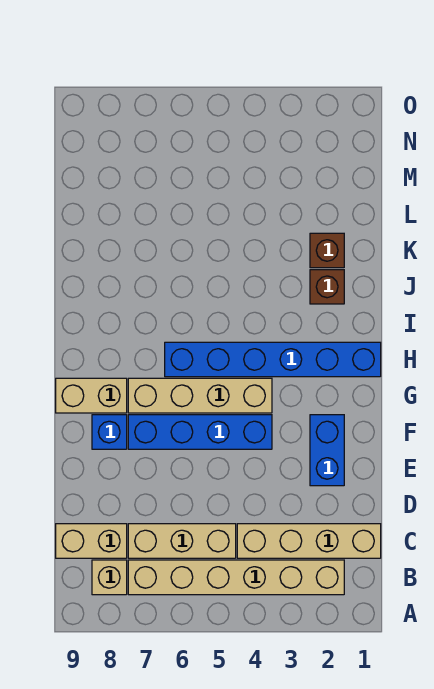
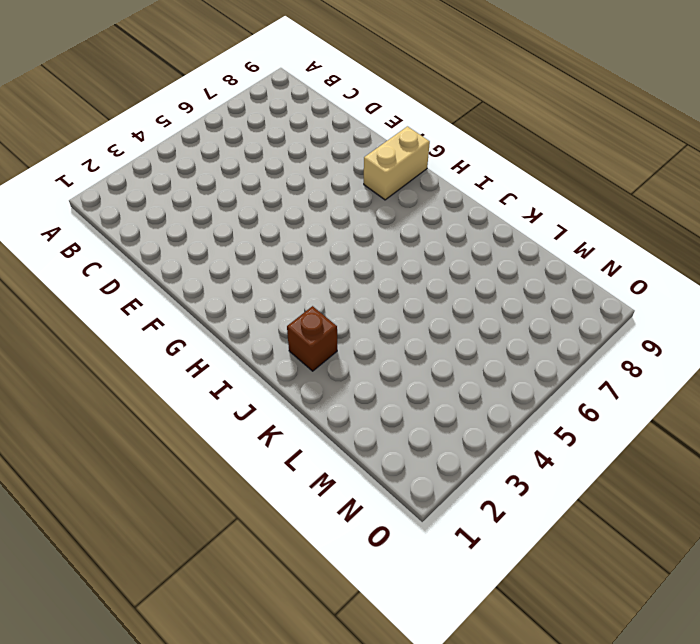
none -> tan brick B2:B7 level 1
none -> tan brick B8 level 1
none -> tan brick C1:C4 level 1

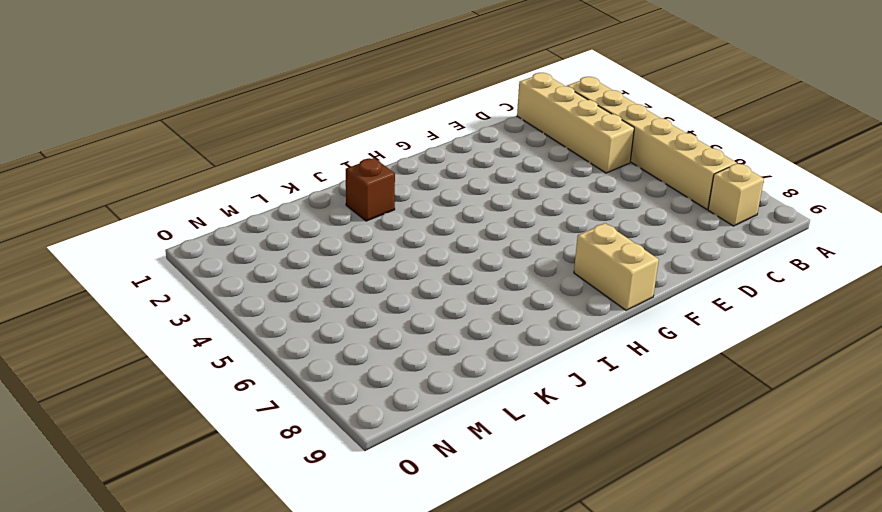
none -> tan brick C5:C7 level 1
none -> tan brick C8:C9 level 1
none -> blue brick E2:F2 level 1

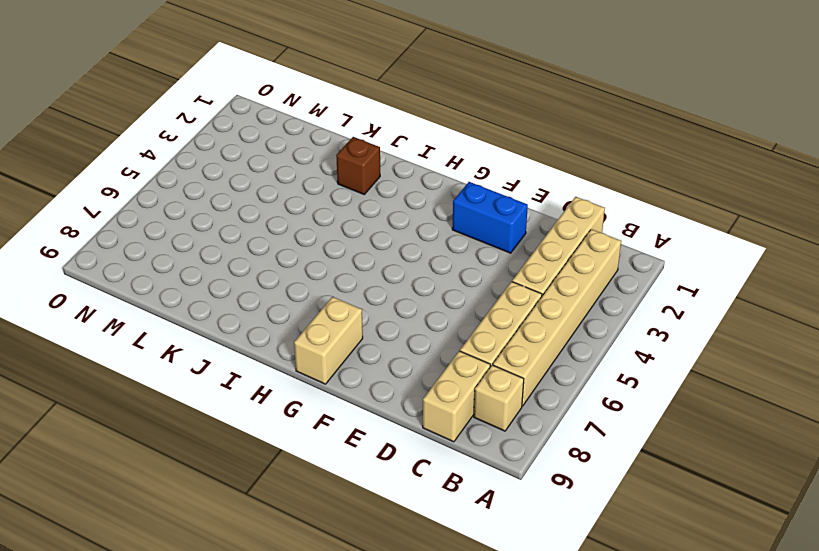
none -> blue brick F4:F7 level 1
none -> blue brick F8 level 1
none -> tan brick G4:G7 level 1

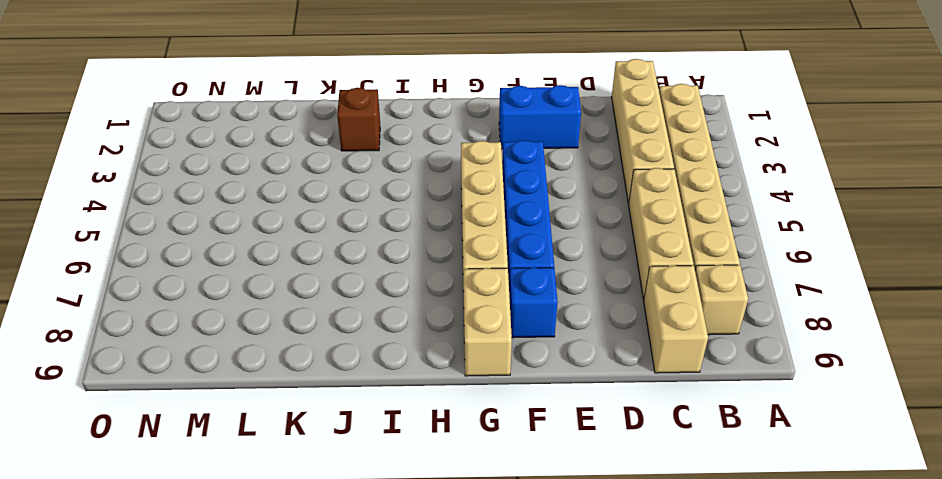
none -> blue brick H1:H6 level 1
none -> brown brick K2 level 1

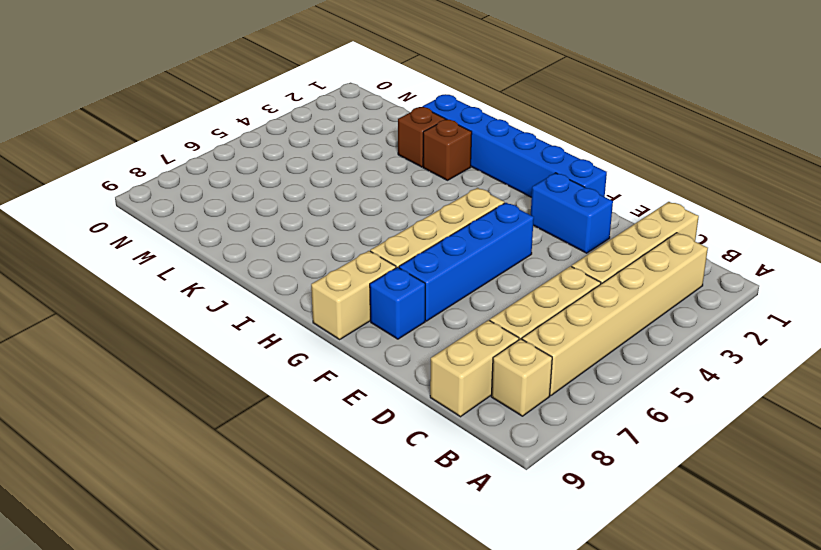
blue brick F1:K1 level 1 -> blue brick H1:H6 level 1

